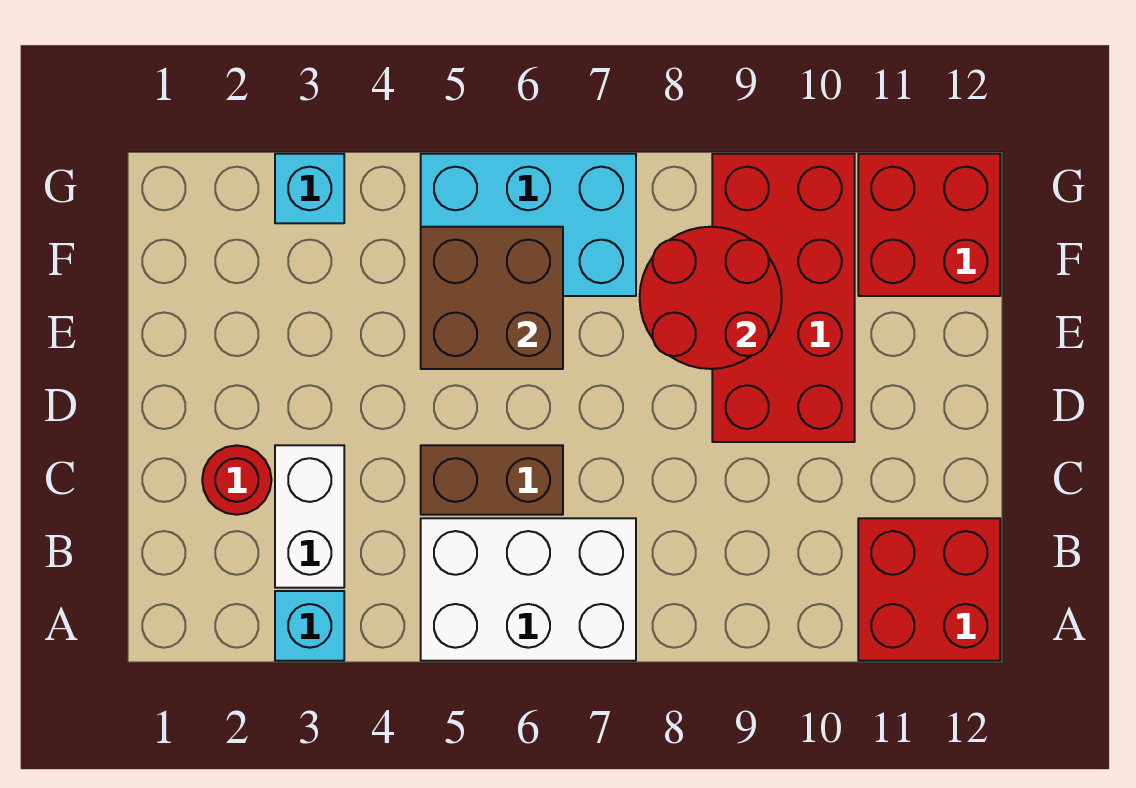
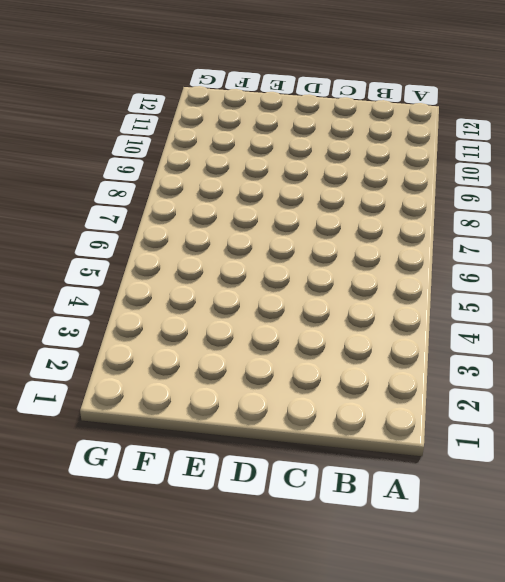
none -> cyan brick A3 level 1
none -> white brick A5:B7 level 1
none -> red brick A11:B12 level 1

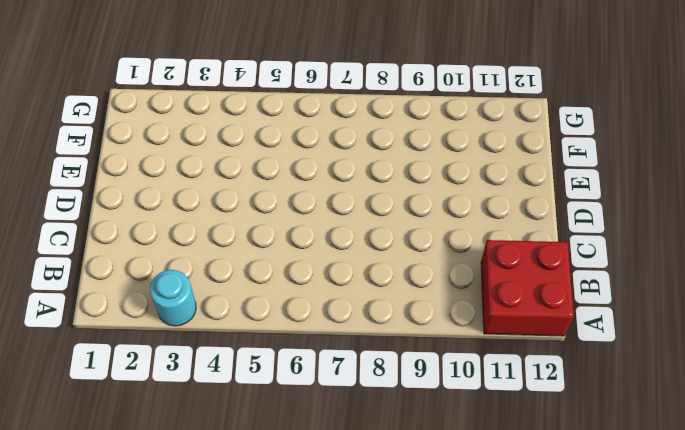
cyan round brick A3 level 1 -> cyan brick A3 level 1
none -> white brick A5:B7 level 1
none -> white brick B3:C3 level 1
none -> red round brick C2 level 1

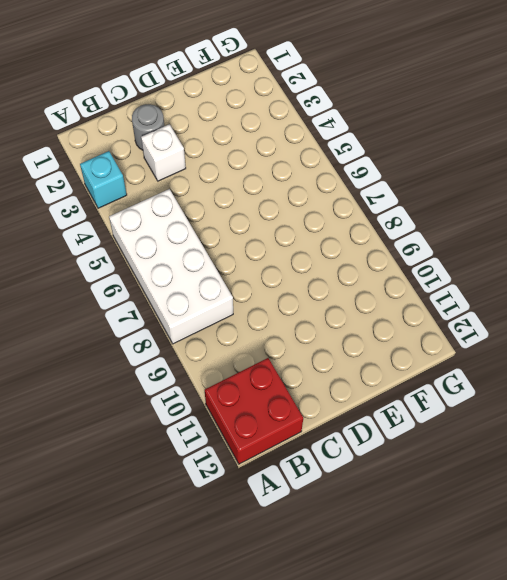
white brick A5:B8 level 1 -> white brick A5:B7 level 1
grey round brick C2 level 1 -> red round brick C2 level 1
white brick C3 level 1 -> white brick B3:C3 level 1
none -> brown brick C5:C6 level 1
none -> red brick D9:G10 level 1
none -> cyan brick F5:G7 level 1

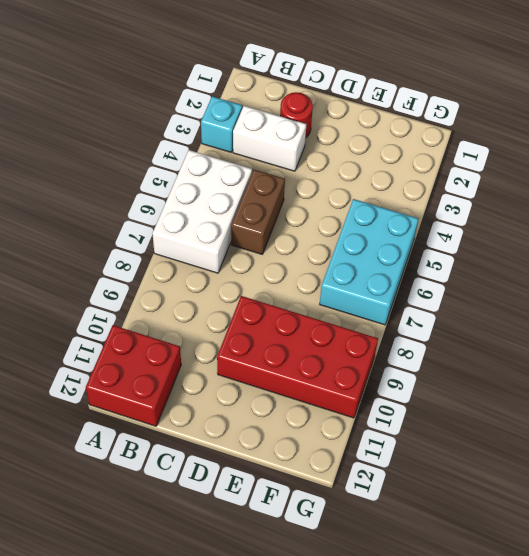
none -> red brick F11:G12 level 1
none -> cyan brick G3 level 1
none -> brown brick E5:F6 level 2

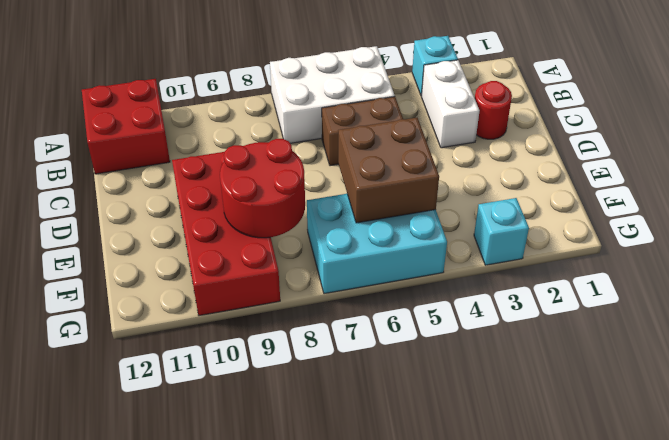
none -> red brick F11:G12 level 1

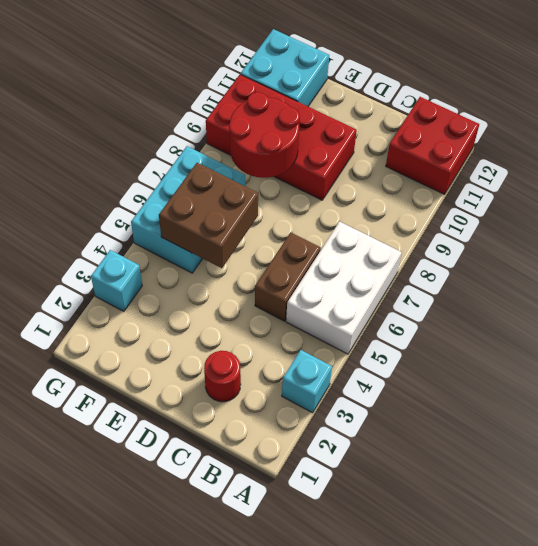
cyan brick F11:G12 level 1 -> red brick F11:G12 level 1
none -> white brick B3:C3 level 1

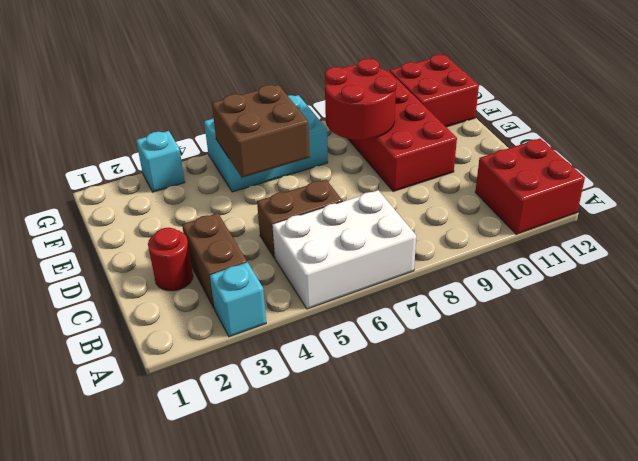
brown brick B3:C3 level 1 -> white brick B3:C3 level 1

